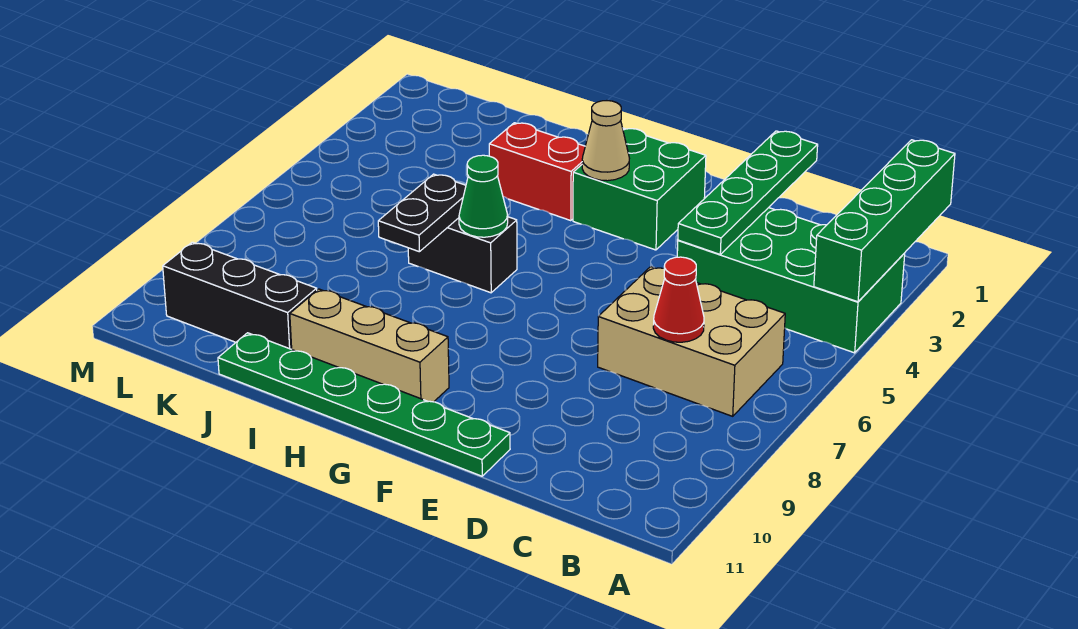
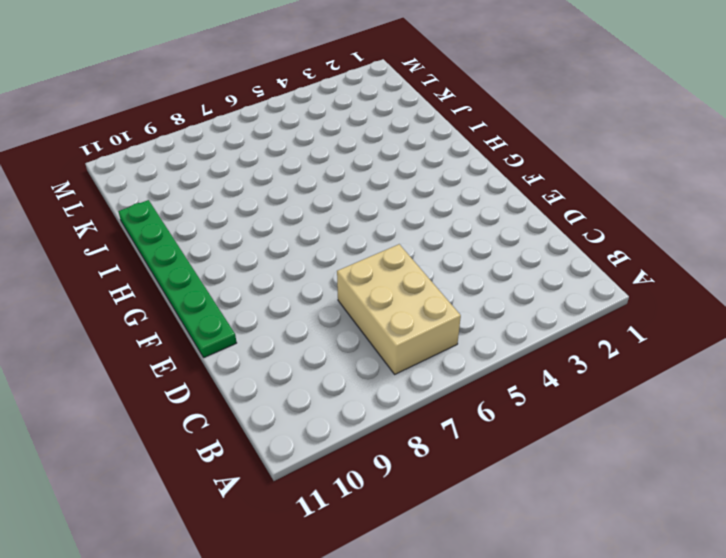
none -> green brick A3:D4 level 1
none -> green brick F2:G3 level 1
none -> tan brick G10:I10 level 1

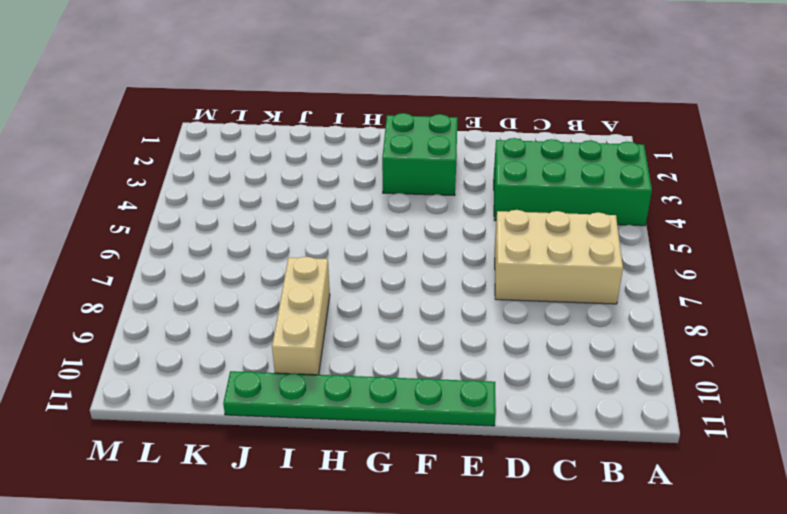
tan brick I8:I10 level 1 -> tan brick G10:I10 level 1
none -> red brick H3:I3 level 1
none -> black brick H6:I6 level 1
none -> black brick J10:L10 level 1

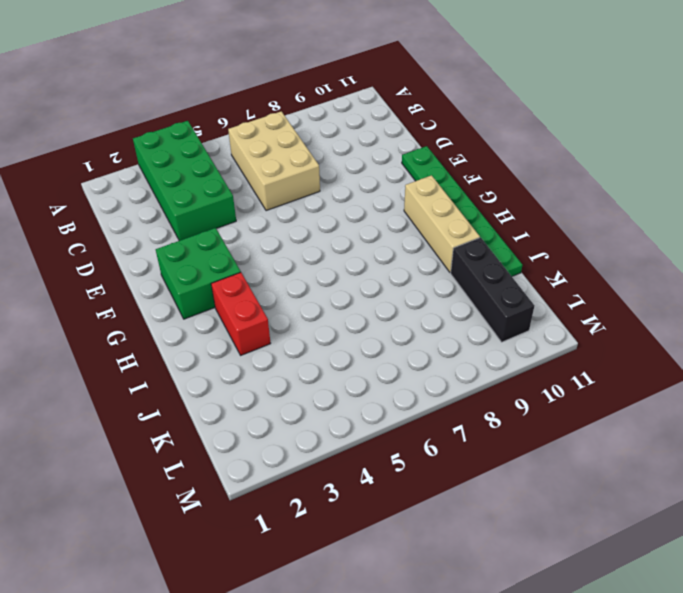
none -> black brick H6:I6 level 1
none -> green brick A1:A4 level 2
none -> red cone C7 level 2

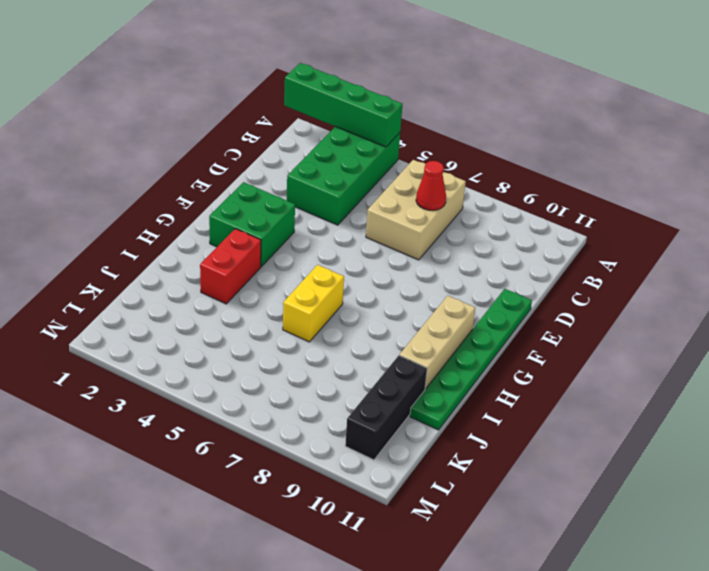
yellow brick H6:I6 level 1 -> black brick H6:I6 level 1
none -> green plate D1:D4 level 2
none -> tan cone G3 level 2
none -> green cone H6 level 2

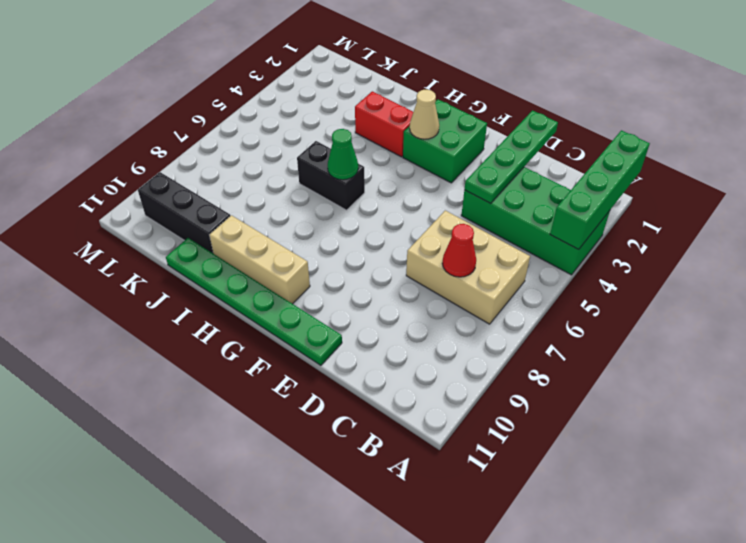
none -> black plate I6:I7 level 2

